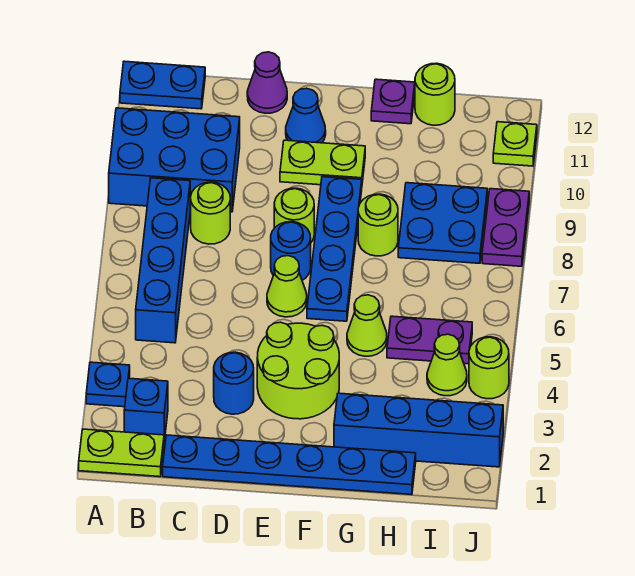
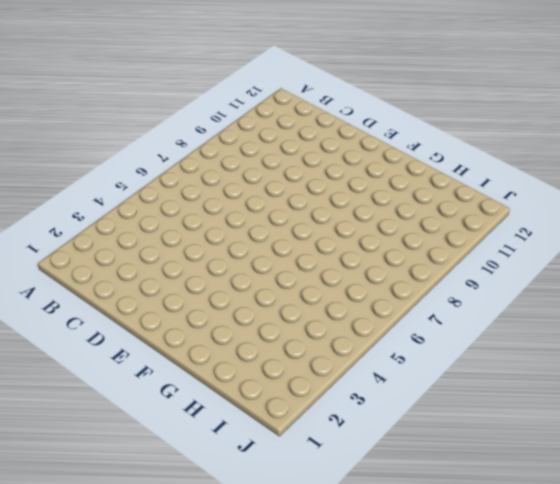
none -> lime plate A1:B1 level 1
none -> blue plate A3 level 1
none -> blue brick A9:C10 level 1

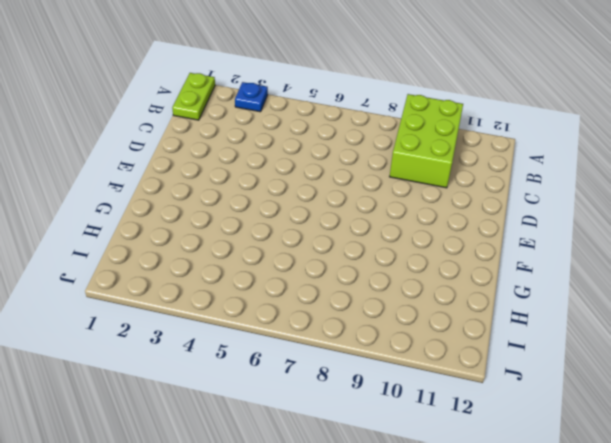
lime brick A9:C10 level 1 -> blue brick A9:C10 level 1
none -> blue plate A12:B12 level 1
none -> blue brick B2 level 1
none -> blue brick B5:B8 level 1

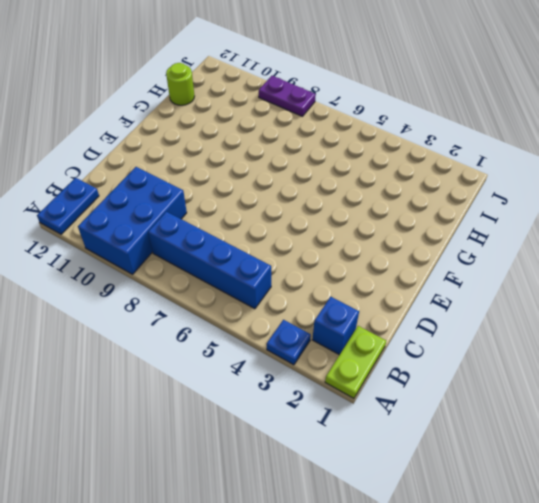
none -> blue plate C1:H1 level 1
none -> lime round brick C8 level 1
none -> blue round brick D3 level 1

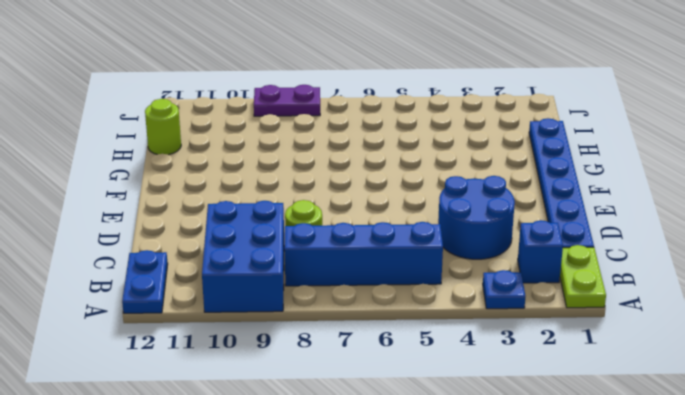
blue round brick C3:D4 level 1 -> blue round brick D3 level 1
none -> purple cone D12 level 1
none -> lime round brick E3:F4 level 1
none -> lime cone E6 level 1

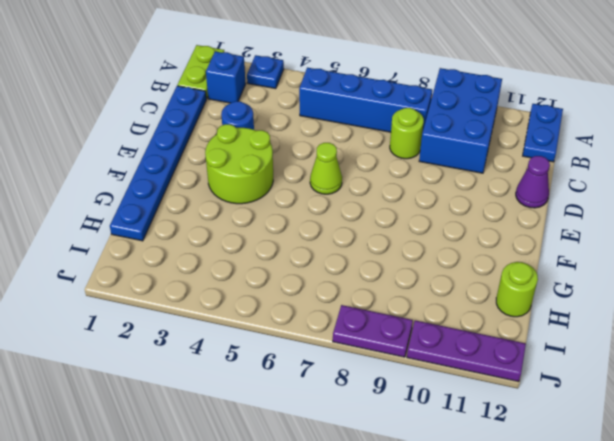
purple plate J10:J12 level 1 -> lime plate J11 level 1
none -> blue round brick E7 level 1
none -> lime round brick E8 level 1
none -> lime plate E10:F10 level 1

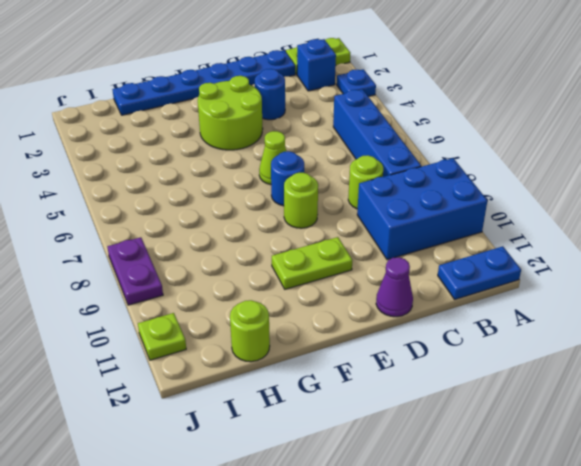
none -> blue cone E11 level 1
none -> blue plate F6:F9 level 1
none -> blue brick G2:J2 level 1

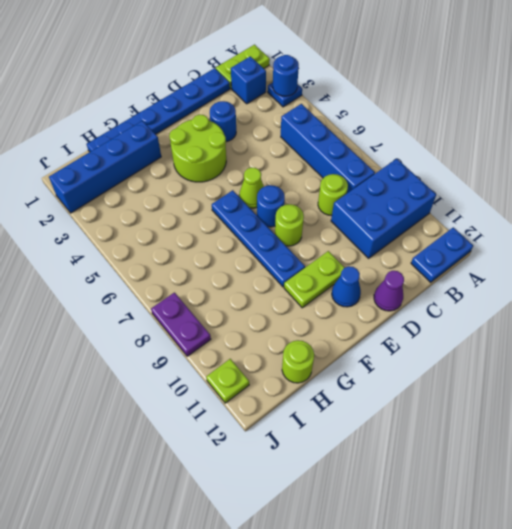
blue round brick A3 level 2 -> none
none -> lime cone G5 level 1
none -> lime round brick G8 level 1
none -> purple plate G12 level 1

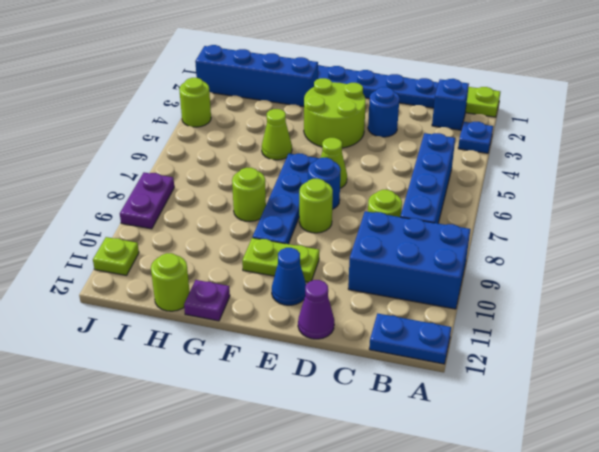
none -> purple plate H5:I5 level 1
none -> blue plate H8:I9 level 1
none -> lime cone I4 level 1

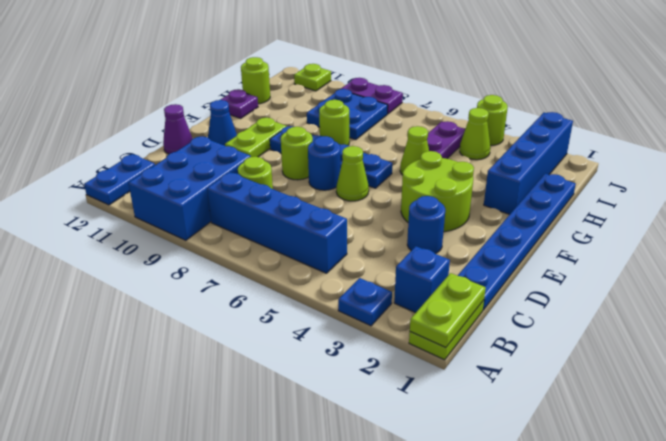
lime plate A1:B1 level 2 -> none

